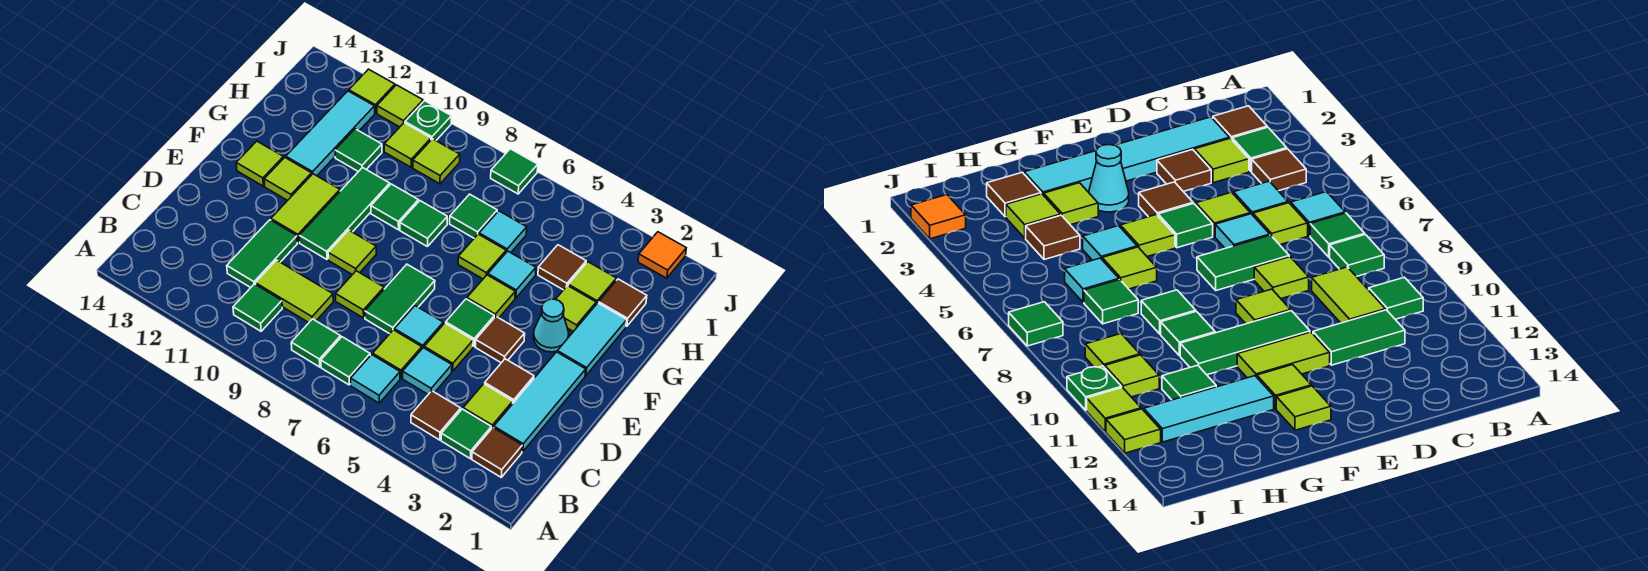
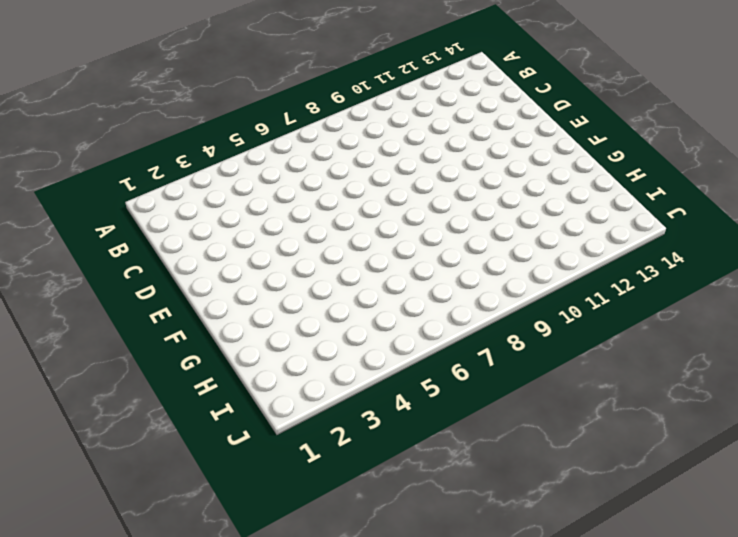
none -> brown tile B2 level 1
none -> green tile B3 level 1
none -> brown tile B4 level 1
none -> cyan tile B6 level 1

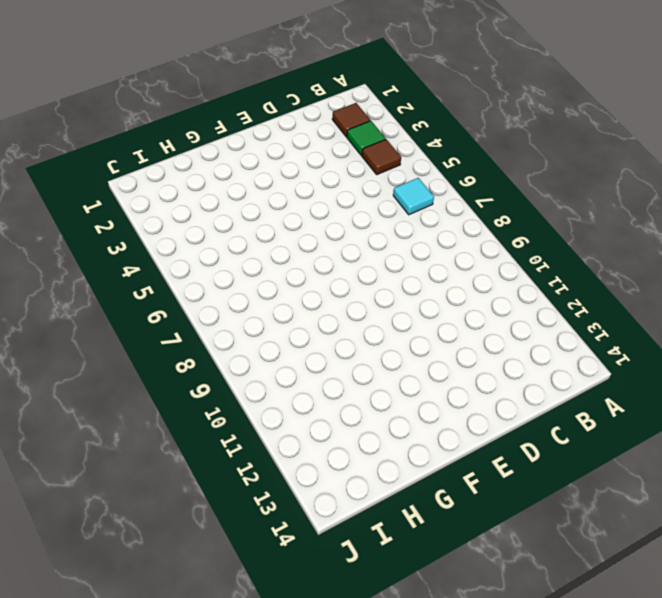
none -> green tile B7 level 1
none -> green tile B8 level 1
none -> green tile B10 level 1
none -> cyan tile C2:E2 level 1

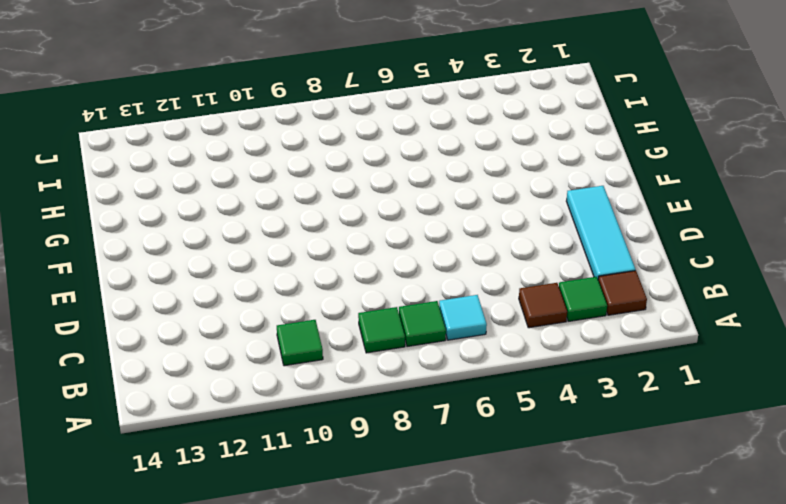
none -> lime tile C3 level 1
none -> cyan tile C5 level 1
none -> lime tile C6 level 1
none -> lime tile C9:C10 level 1

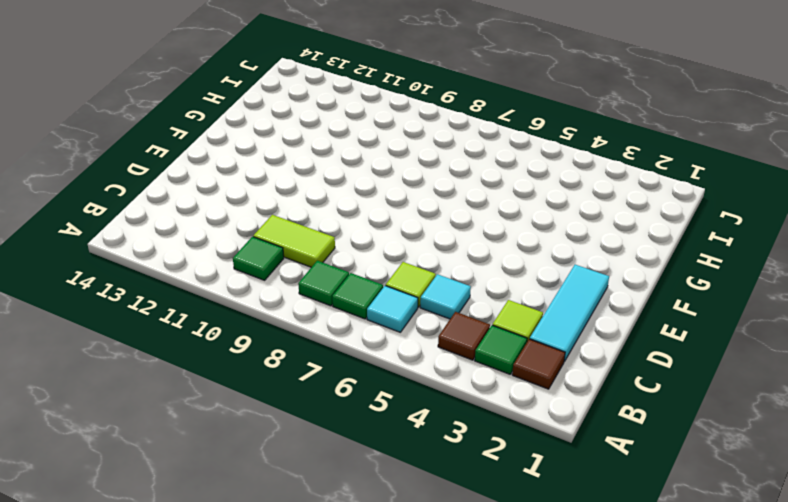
none -> green tile C11:D11 level 1
none -> brown tile D3 level 1
none -> lime tile D5 level 1
none -> cyan tile D6 level 1

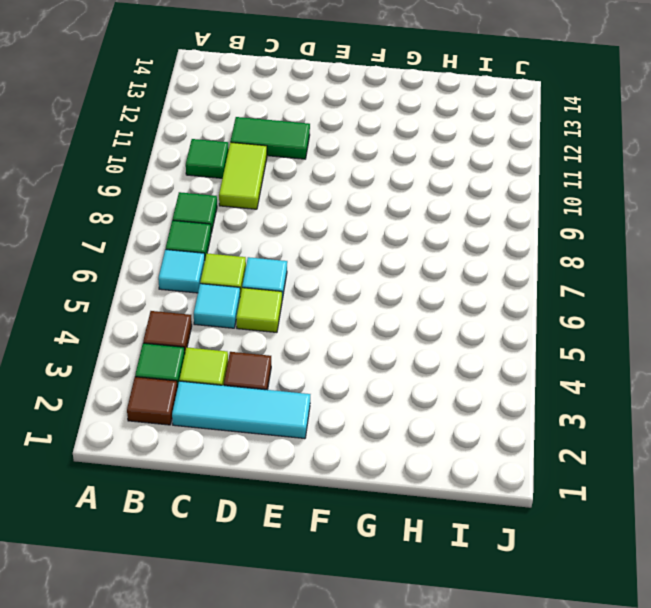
none -> green tile D7:E7 level 1
none -> lime tile D8 level 1
none -> brown tile E4 level 1
none -> green tile E5 level 1

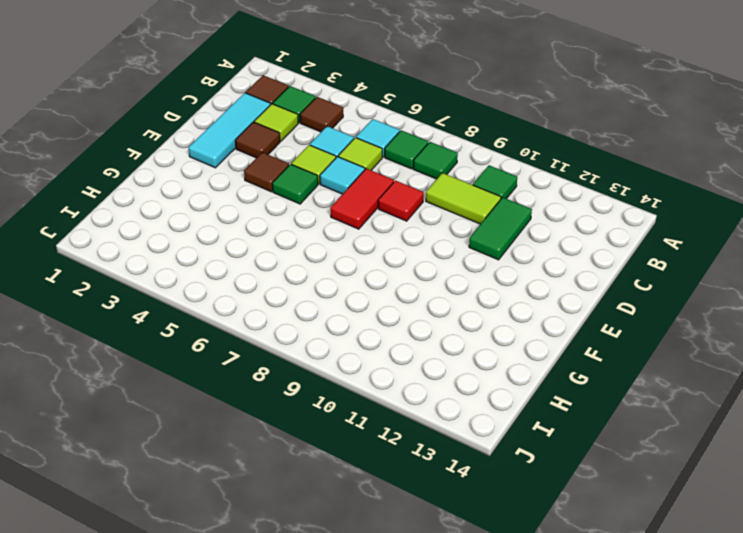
red tile D7:E7 level 1 -> green tile D7:E7 level 1
red tile D8 level 1 -> lime tile D8 level 1
none -> lime tile E9 level 1
none -> green tile E10:G10 level 1
none -> lime tile E11:F11 level 1
none -> cyan tile F2:G2 level 1

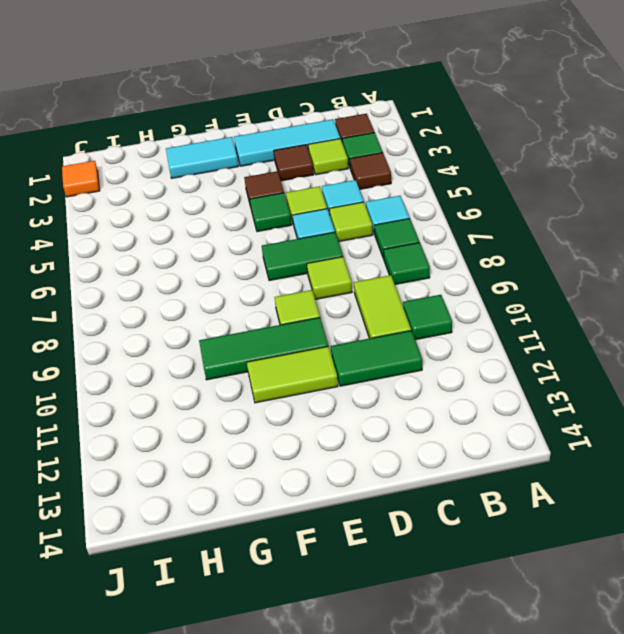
none -> cyan cone F3 level 1
none -> lime tile F5 level 1
none -> lime tile F12 level 1
none -> lime tile F13 level 1

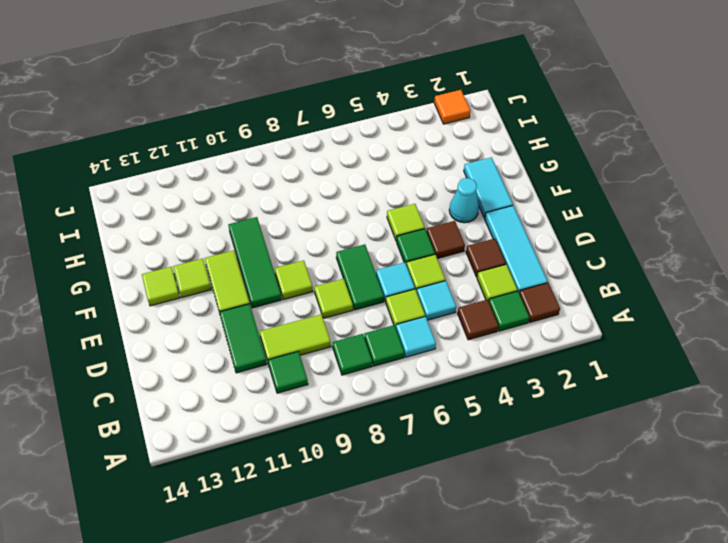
none -> lime tile G3 level 1
none -> cyan tile G5 level 1
none -> lime tile G6 level 1
none -> green tile G8 level 1

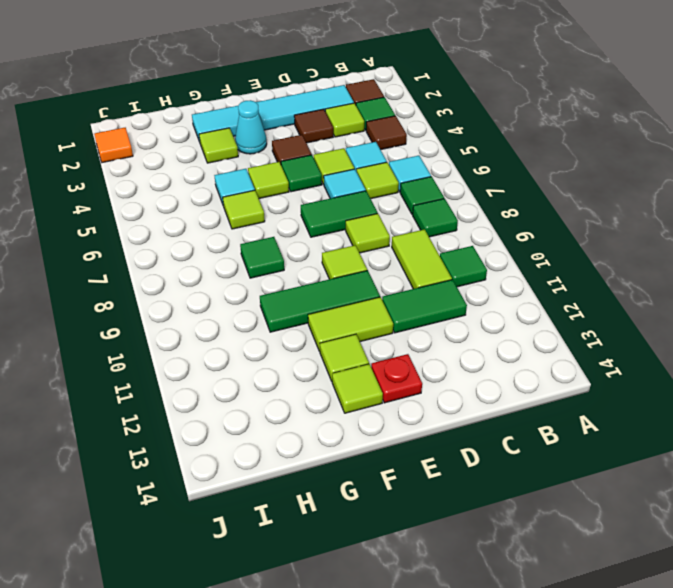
red plate E13 level 1 -> none
none -> green tile G9 level 1
none -> cyan tile G12:I12 level 1
none -> brown tile H2 level 1
none -> lime tile H3 level 1

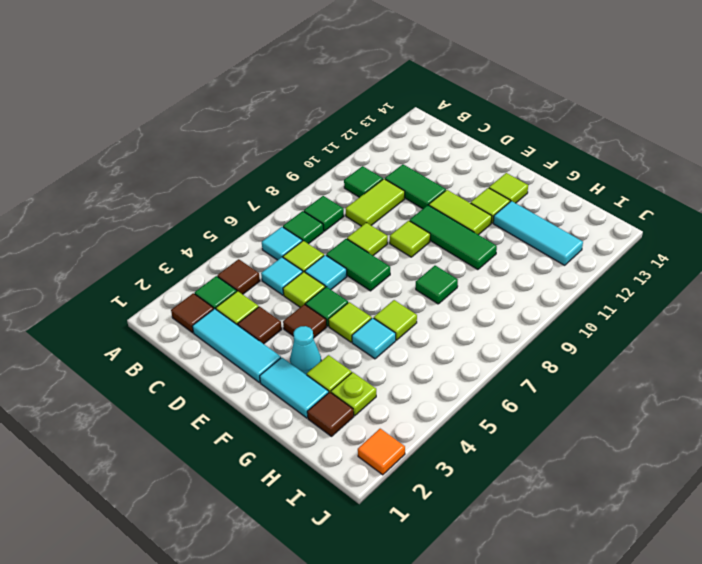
lime plate H3 level 1 -> lime tile H3 level 1
none -> green tile G9 level 1
none -> brown tile H4 level 1
none -> cyan tile H6 level 1
none -> green tile H7 level 1

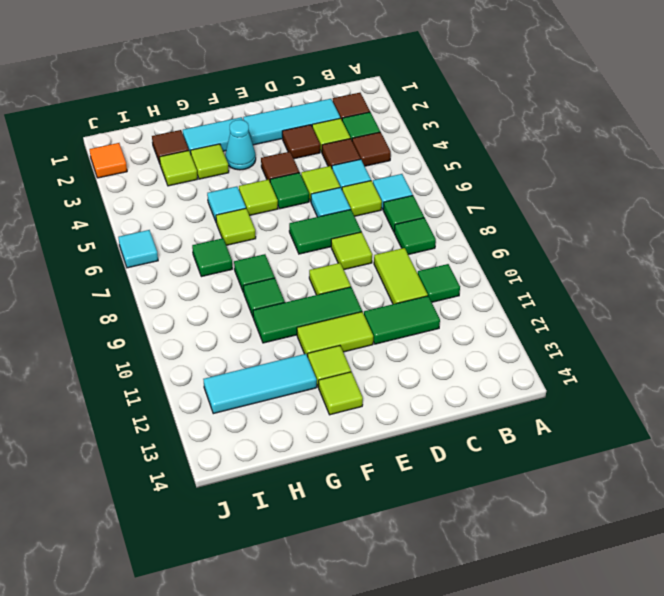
brown tile C4 level 1 -> brown tile H4 level 1
cyan tile J6 level 1 -> cyan tile H6 level 1
none -> green tile H11 level 1
none -> lime tile I9 level 1
none -> lime tile I10 level 1
none -> green tile J7 level 1

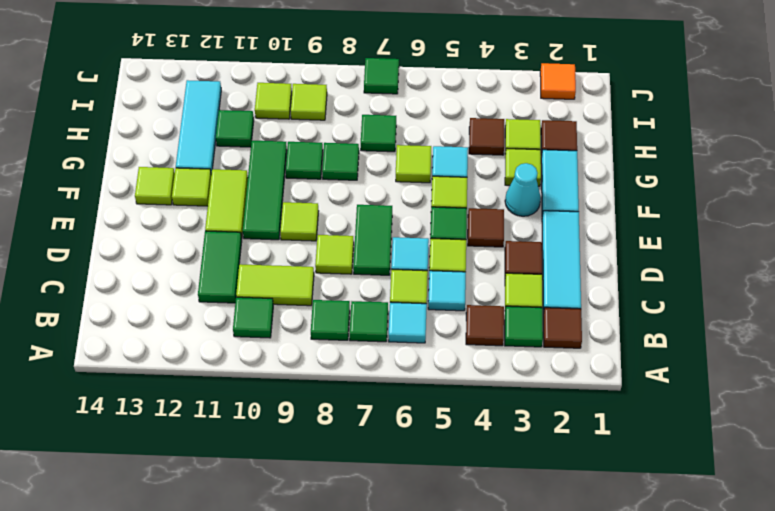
none -> cyan tile H6 level 1
none -> green plate J10 level 1
none -> lime tile J11 level 1
none -> lime tile J12 level 1

